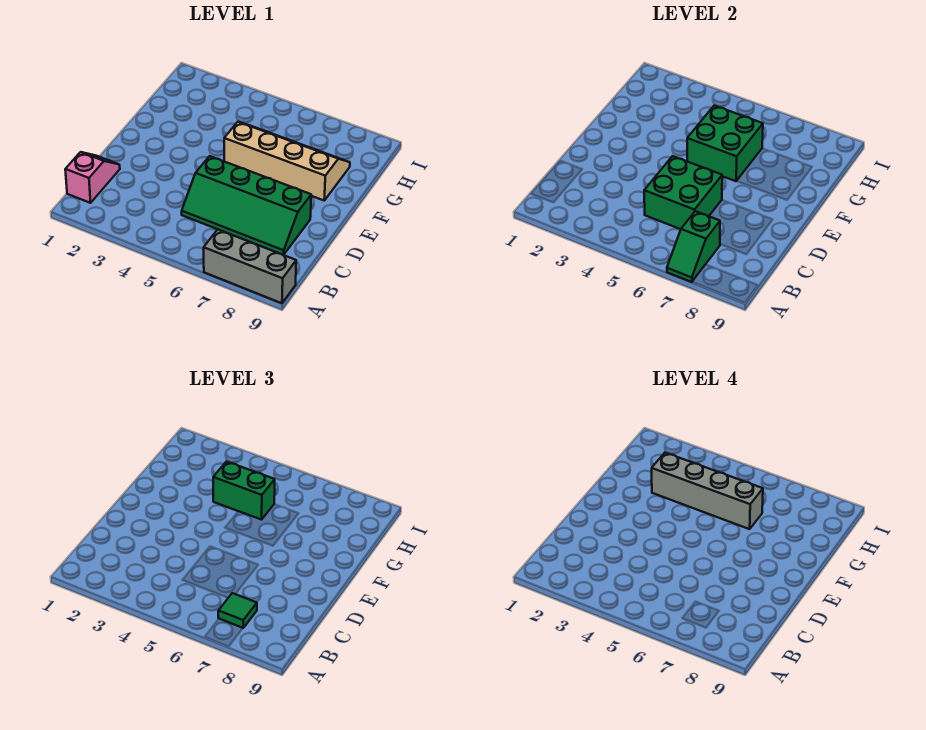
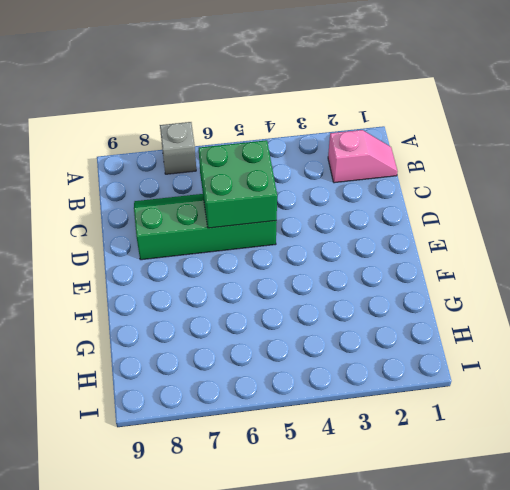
grey brick A7 level 1 -> grey brick A7:A9 level 1
pink slope B1:B2 level 1 top 2 -> pink slope B1:C1 level 1 top B
none -> tan slope F5:G8 level 1 top F
none -> green slope A7:B7 level 2 top B

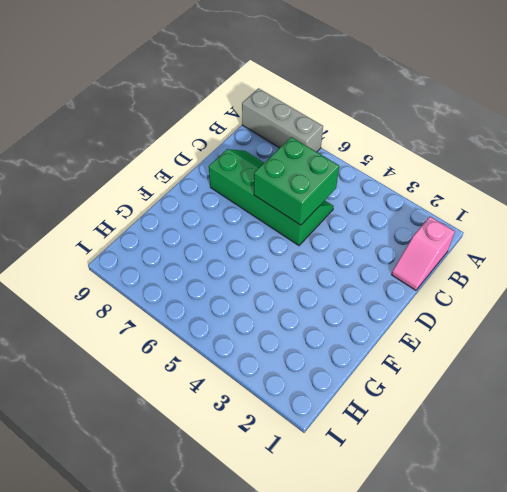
none -> tan slope F5:G8 level 1 top F
none -> green slope A7:B7 level 2 top B

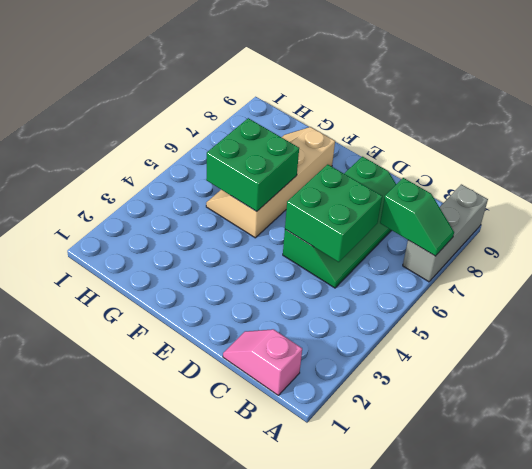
none -> green tile B7 level 3
none -> green brick G4:G5 level 3

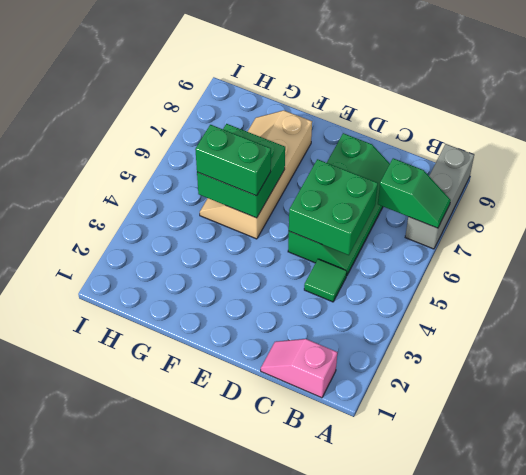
green tile C4 level 1 -> green tile B7 level 3
green brick F5:G5 level 3 -> green brick G4:G5 level 3
none -> grey brick G3:G6 level 4

